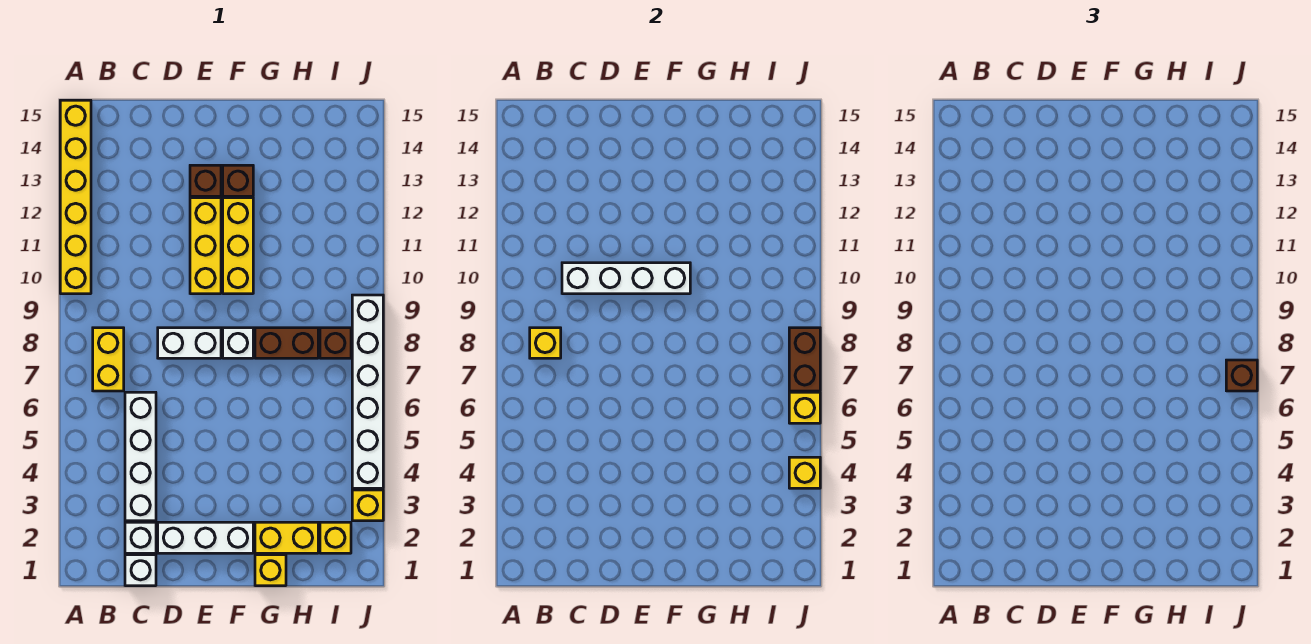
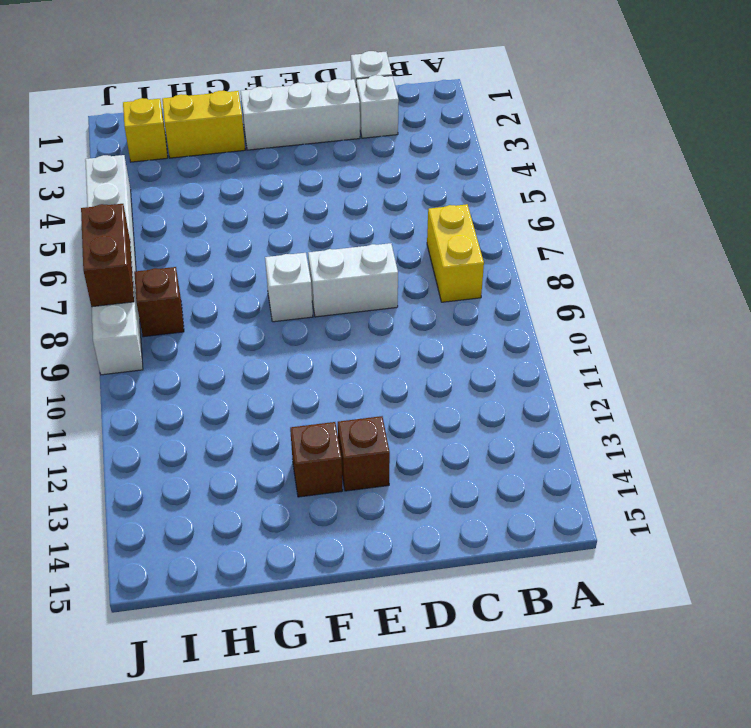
none -> yellow brick A10:A15 level 1
none -> white brick C3:C6 level 1
none -> yellow brick E10:E12 level 1

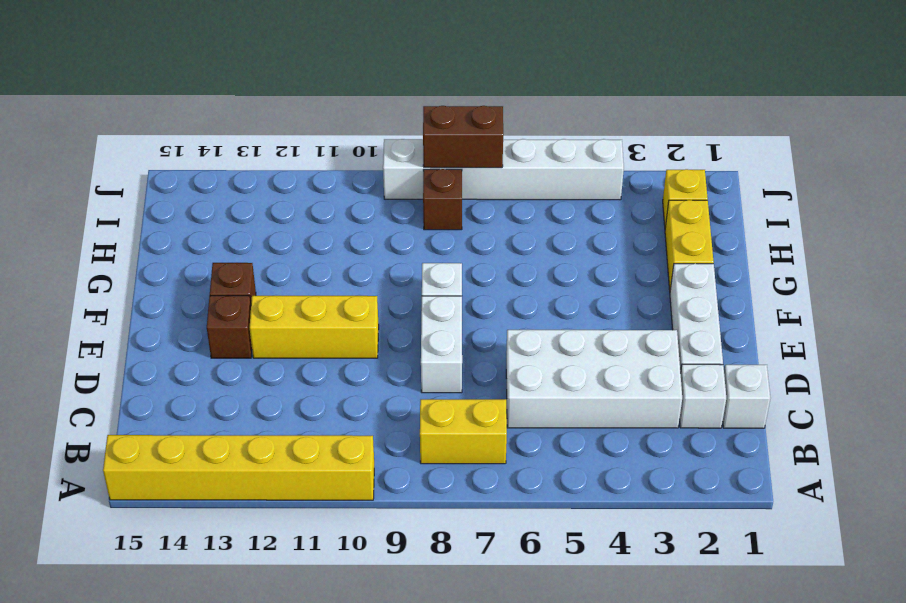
white brick C3:D6 level 1 -> white brick C3:C6 level 1
none -> yellow brick F10:F12 level 1
none -> yellow brick G1 level 1
none -> brown brick G8:H8 level 1

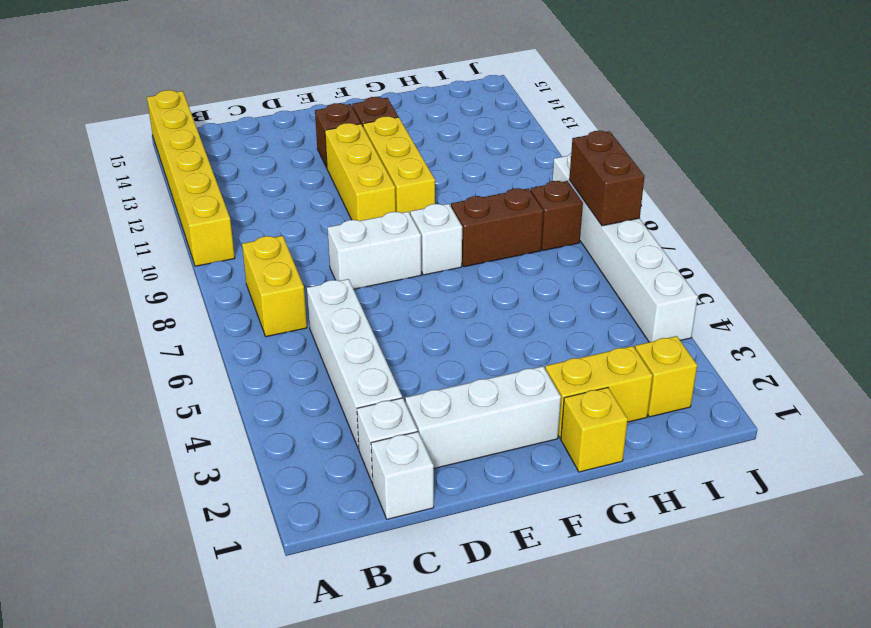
none -> yellow brick J3 level 1
none -> yellow brick B8 level 2
none -> white brick C10:F10 level 2

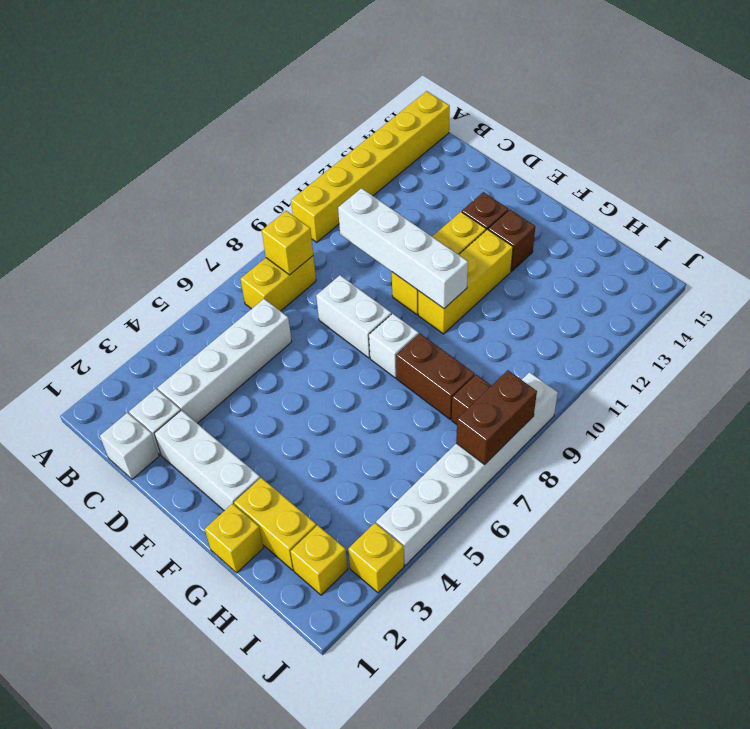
none -> yellow brick J4 level 2
none -> yellow brick J6 level 2
none -> brown brick J7 level 3

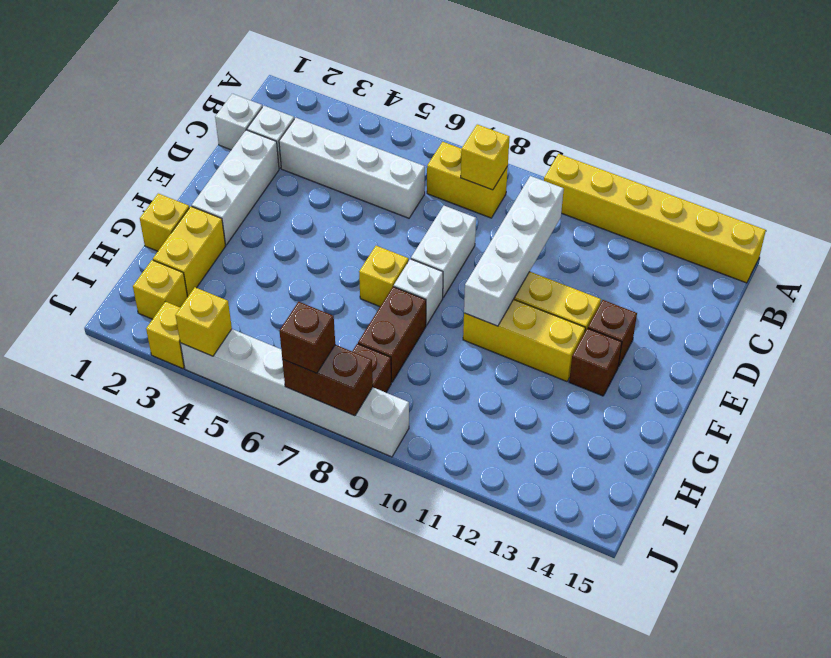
yellow brick F7 level 1 -> yellow brick J6 level 2

